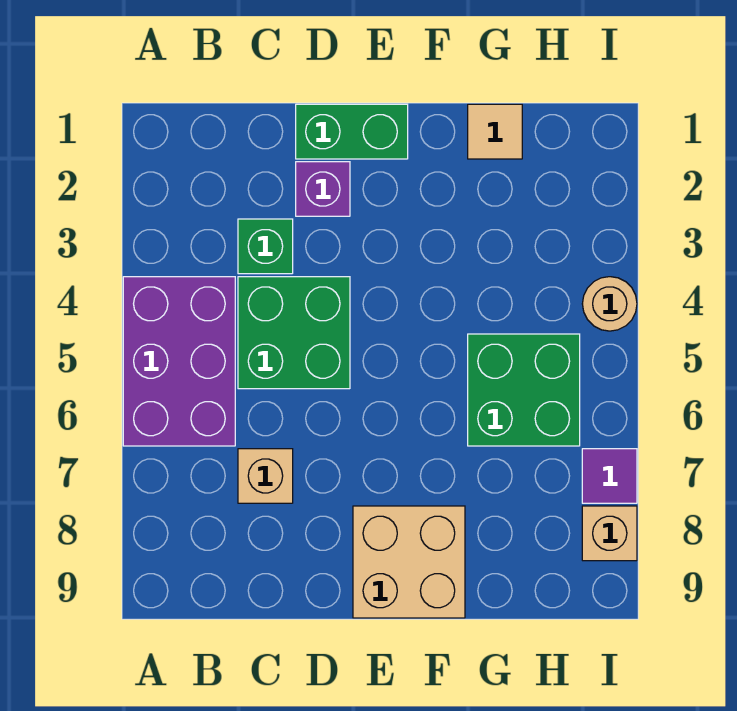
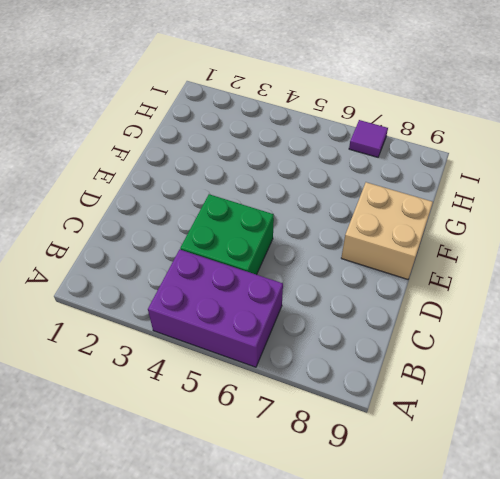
none -> green brick C3 level 1
none -> tan brick C7 level 1
none -> green brick D1:E1 level 1

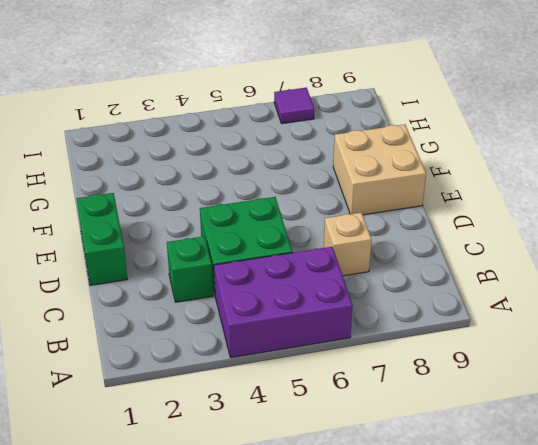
none -> purple brick D2 level 1
none -> tan tile G1 level 1
none -> green brick G5:H6 level 1

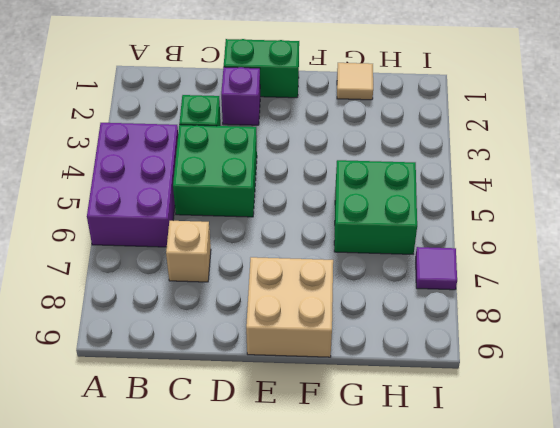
none -> tan round brick I4 level 1
none -> tan brick I8 level 1

